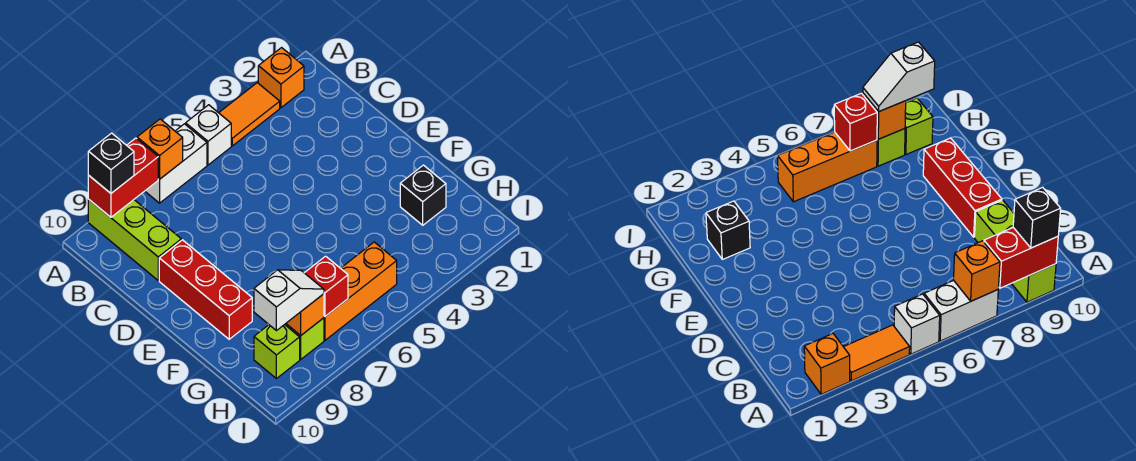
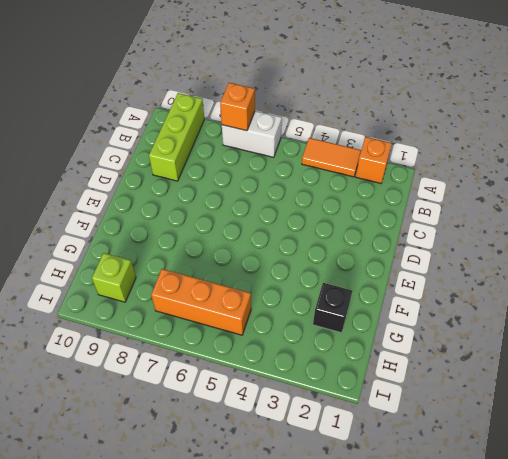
none -> white brick A5 level 1
none -> red brick D9:F9 level 1
none -> lime brick H8 level 1

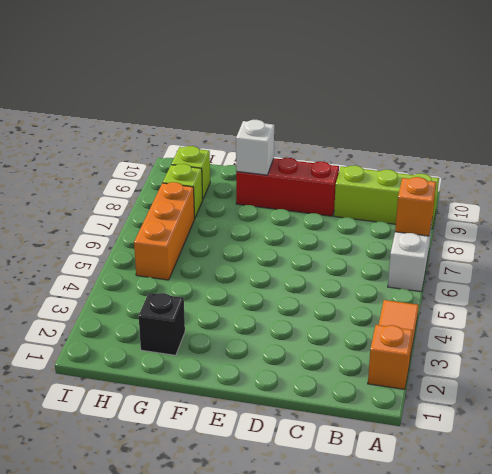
white brick F9 level 2 -> white brick A5 level 1
none -> red brick A8:A9 level 2
none -> red brick H7 level 2
none -> orange brick H8 level 2

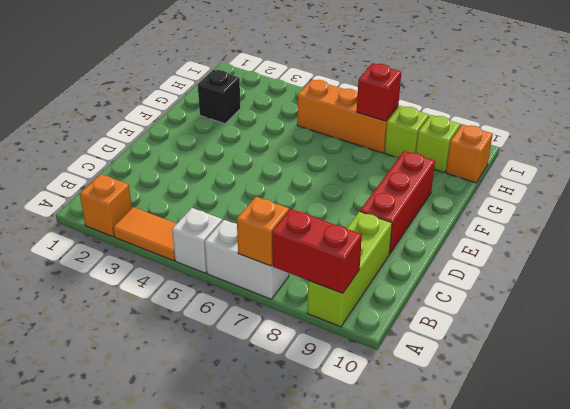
orange brick H10 level 1 -> orange brick H8 level 2
none -> black brick A9 level 3
none -> white slope H8:H9 level 3 top 9

